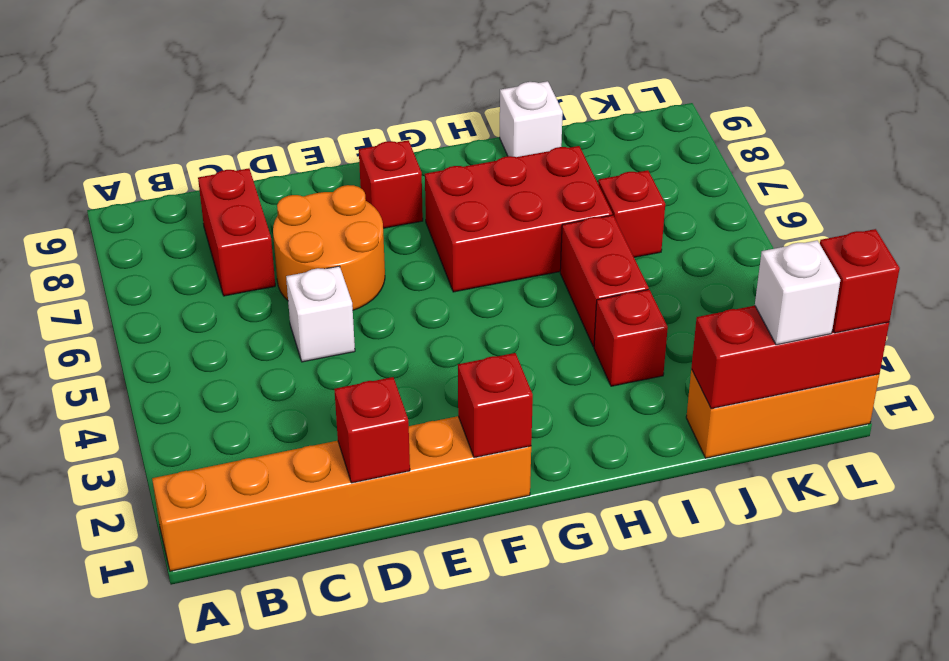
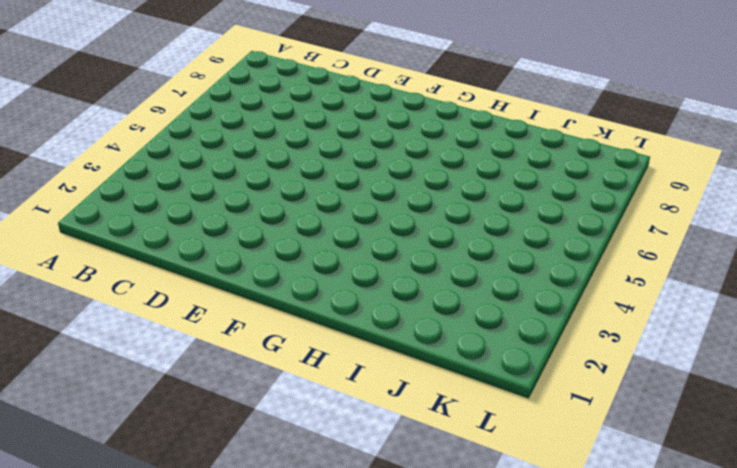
none -> orange brick A1:F1 level 1
none -> red brick C7:C8 level 1
none -> white brick D5 level 1

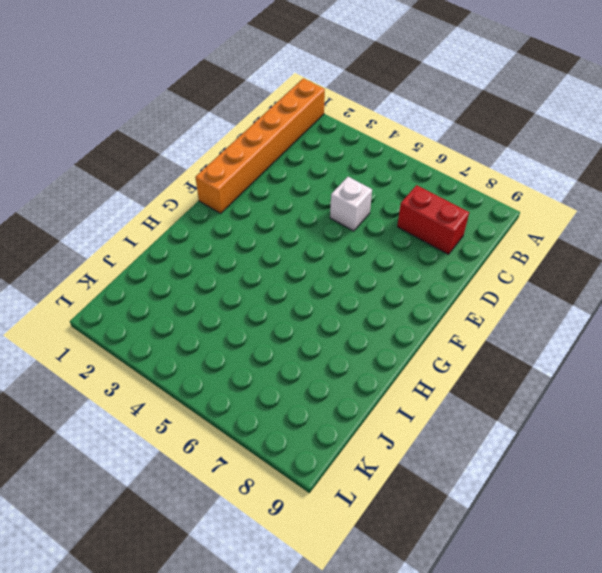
none -> orange round brick D6:E7 level 1
none -> red brick F8 level 1
none -> red brick G6:I7 level 1

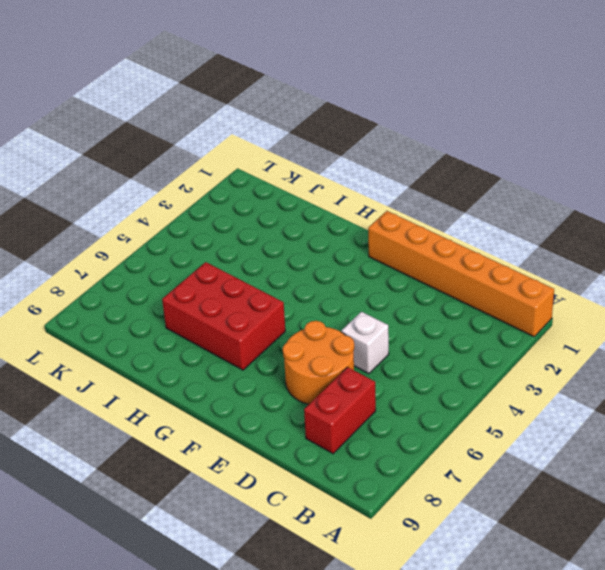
none -> red brick F8 level 1
none -> red brick I3 level 1
none -> red brick I4:I5 level 1

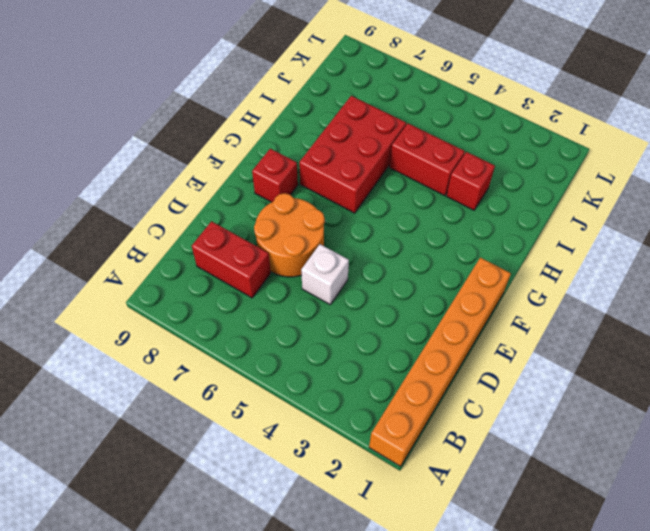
none -> white brick I9 level 1
none -> orange brick J1:L1 level 1
none -> red brick J6 level 1

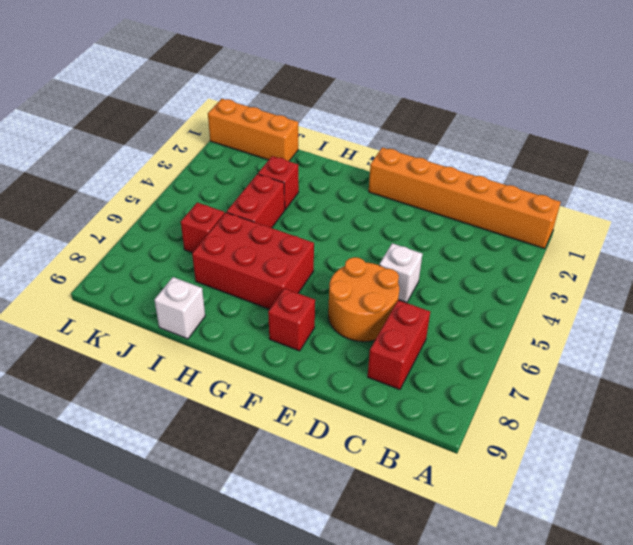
none -> red brick D1 level 2
none -> red brick F1 level 2
none -> red brick J1:L1 level 2

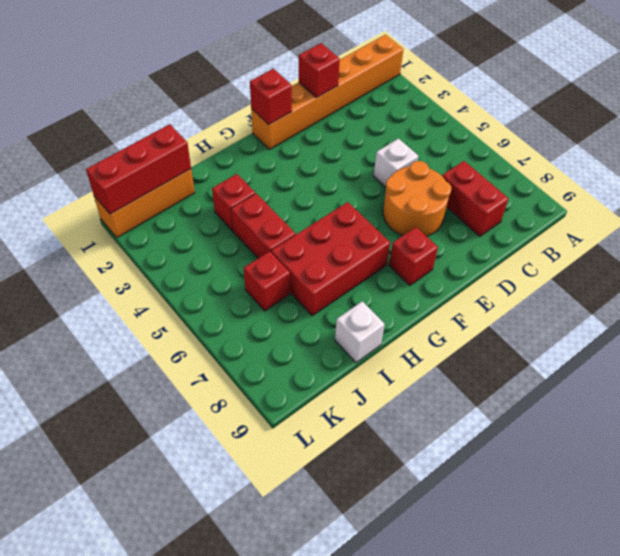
none -> white brick K1 level 3
none -> red brick L1 level 3

